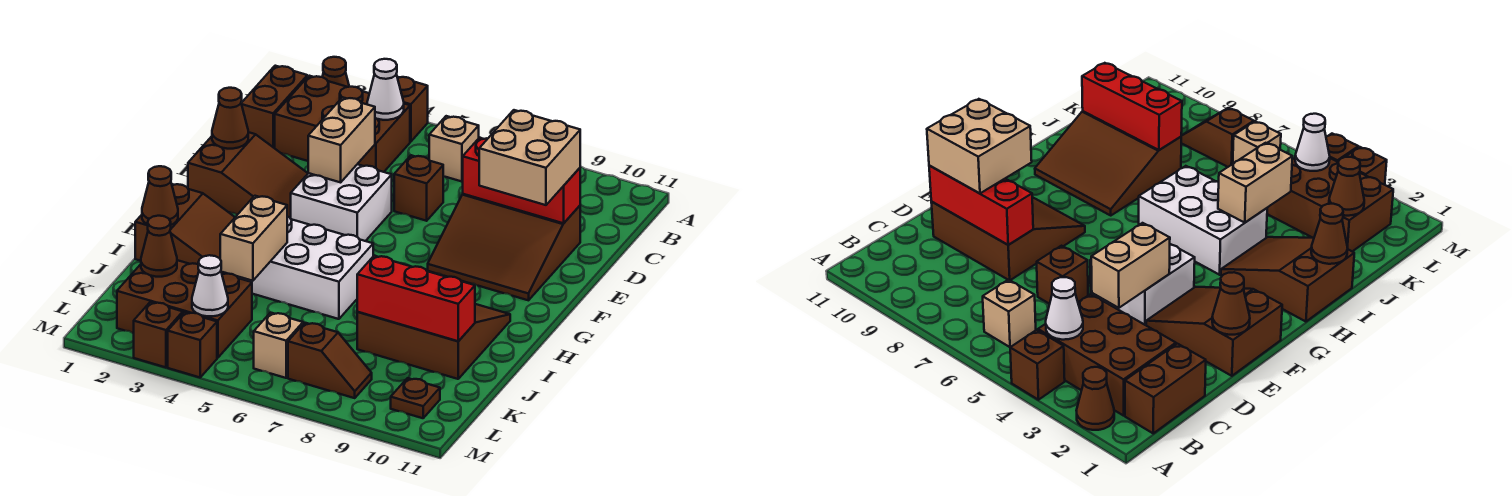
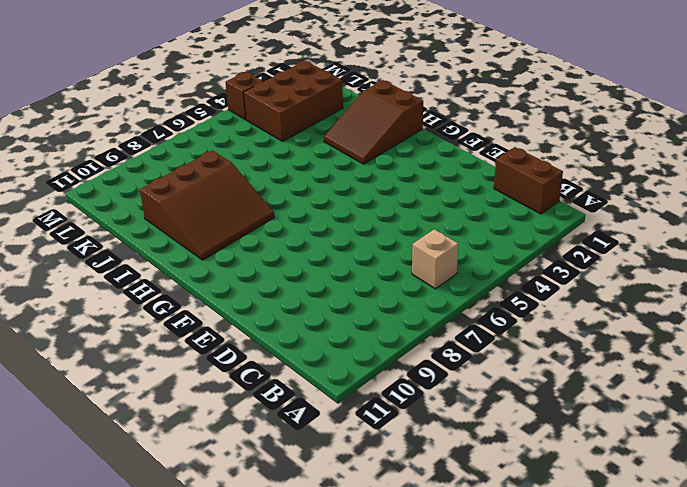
none -> brown cone A2 level 1
none -> brown brick A4 level 1
none -> brown brick B2:C4 level 1

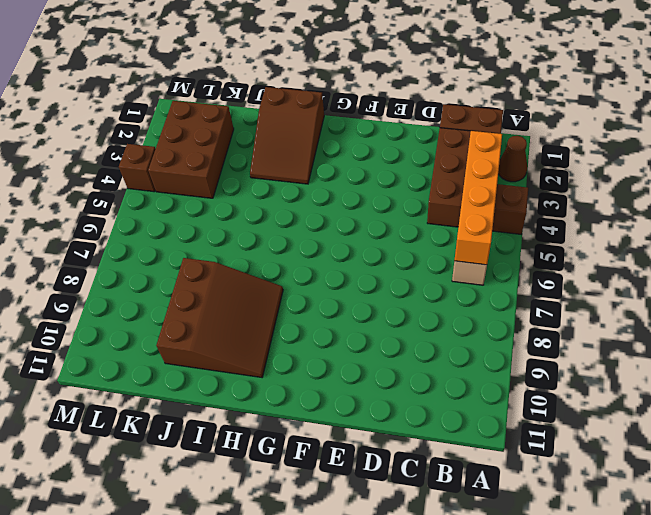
orange brick B3:B6 level 2 -> white cone B4 level 2
none -> brown brick D6 level 1
none -> brown slope D8:F10 level 1 top D
none -> brown slope E1:F3 level 1 top 1

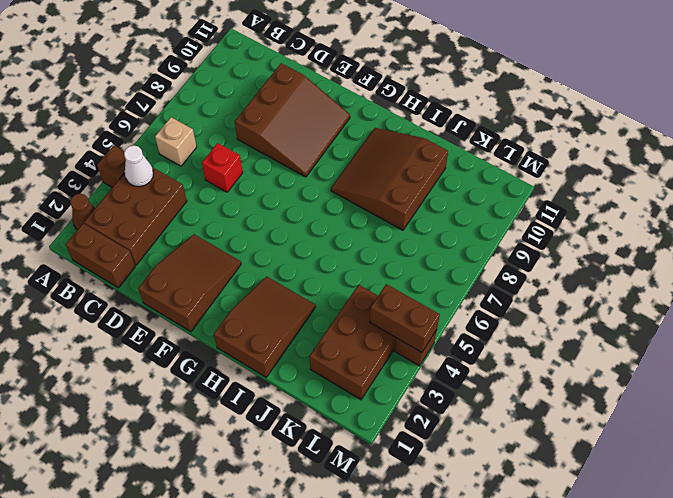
red brick D6 level 1 -> brown brick D6 level 1
brown brick L4:M4 level 2 -> white cone L4 level 2
none -> white brick E4:F5 level 1
none -> white brick H4:I6 level 1
none -> tan brick L6 level 1

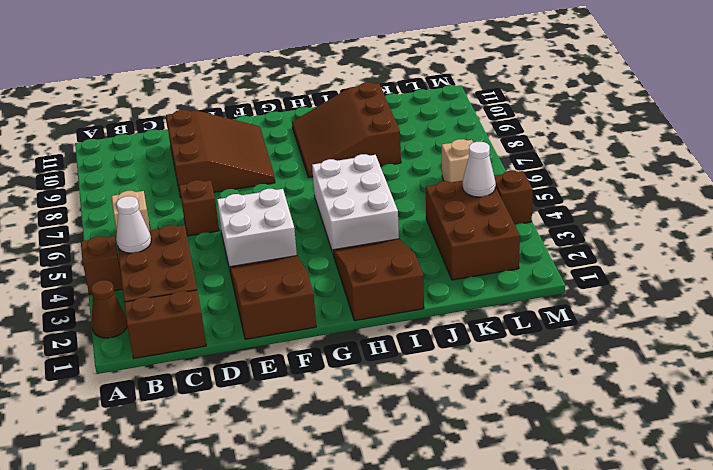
none -> brown slope L7:L8 level 1 top 7
none -> brown plate L10 level 1
none -> brown brick M3 level 1

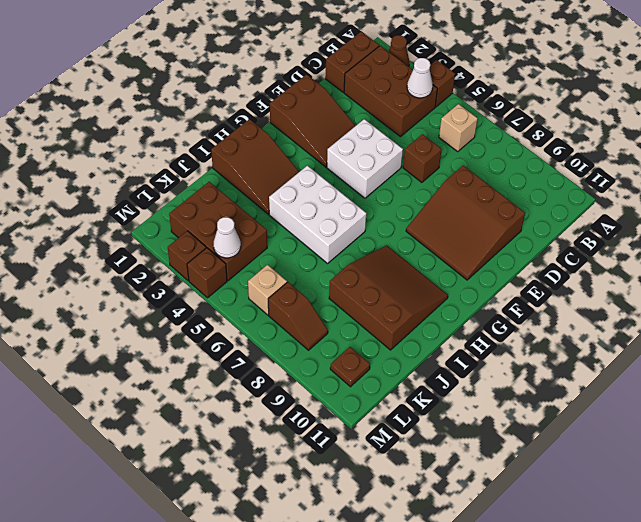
none -> tan brick D4:E4 level 2
none -> red brick D8:D10 level 2
none -> brown cone E1 level 2

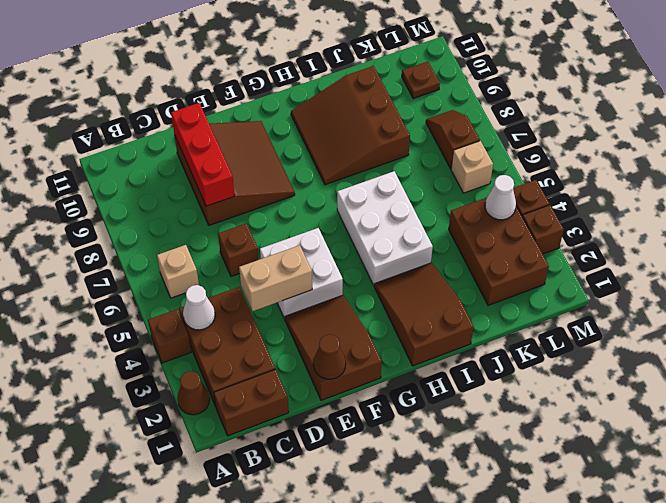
none -> brown cone I1 level 2
none -> tan brick I4:J4 level 2
none -> red brick J8:J10 level 2

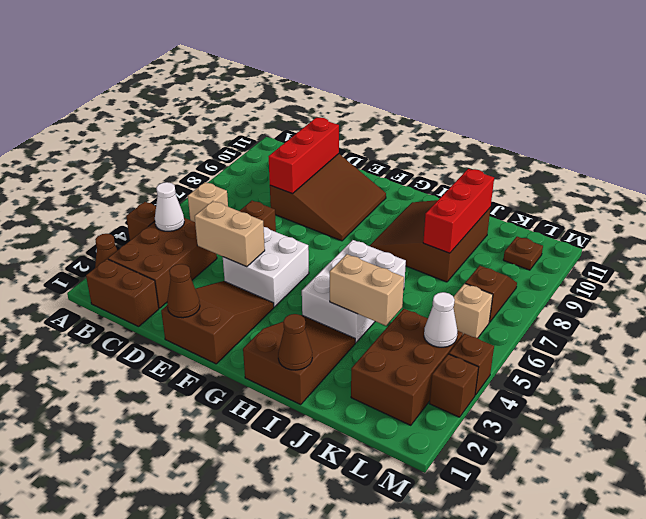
none -> brown cone K2 level 2
none -> tan brick D9:E10 level 3

